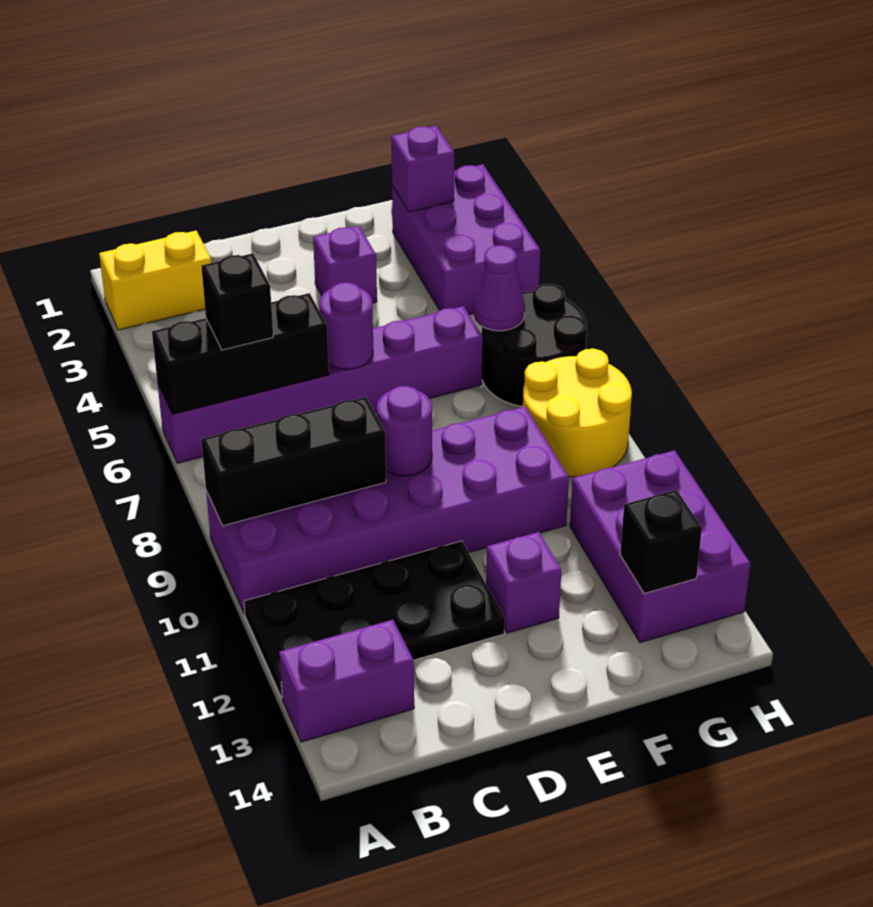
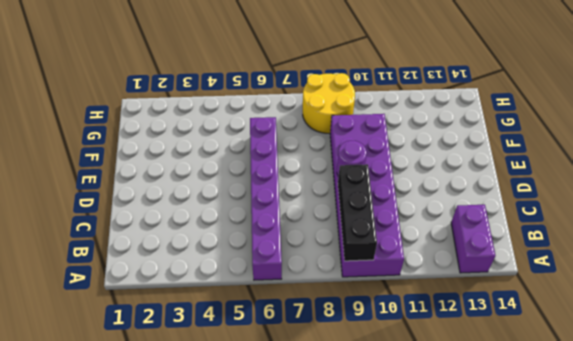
none -> yellow brick A2:B2 level 1
none -> black plate A11:D12 level 1
none -> purple brick E3 level 1

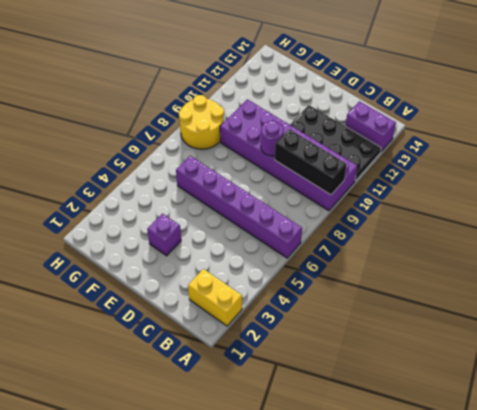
none -> purple brick E12 level 1
none -> purple brick G2:H4 level 1
none -> black round brick G6:H7 level 1

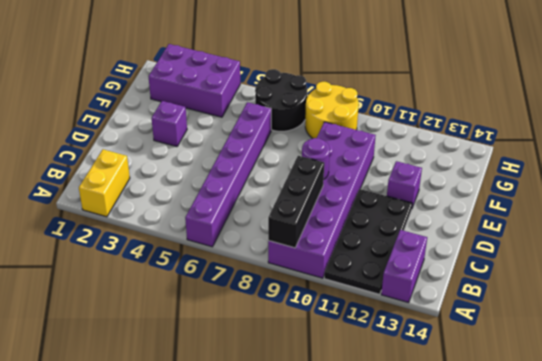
none -> purple brick G11:H13 level 1
none -> black brick A6:C6 level 2
none -> purple round brick D6 level 2

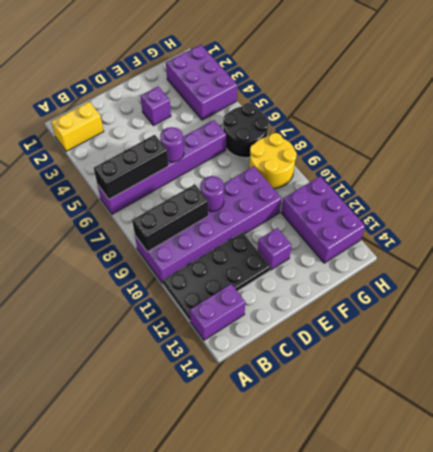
none -> purple brick G2 level 2
none -> purple cone G6 level 2
none -> black brick G13 level 2

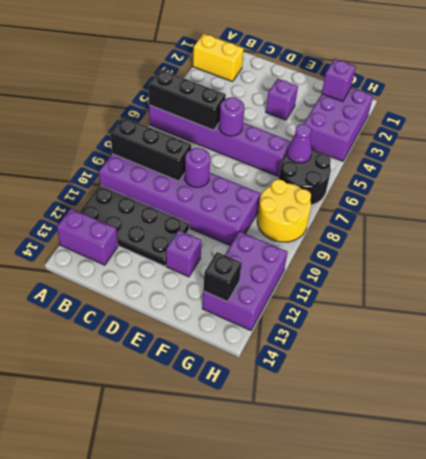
none -> black brick B6 level 3

